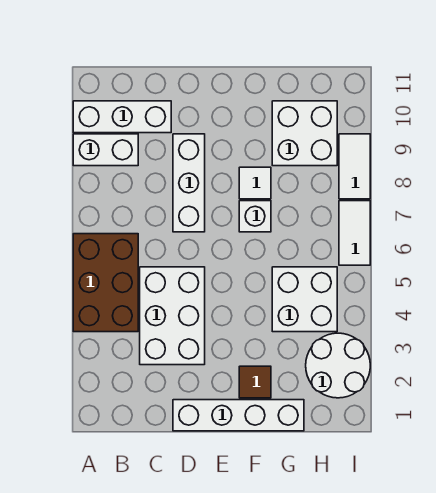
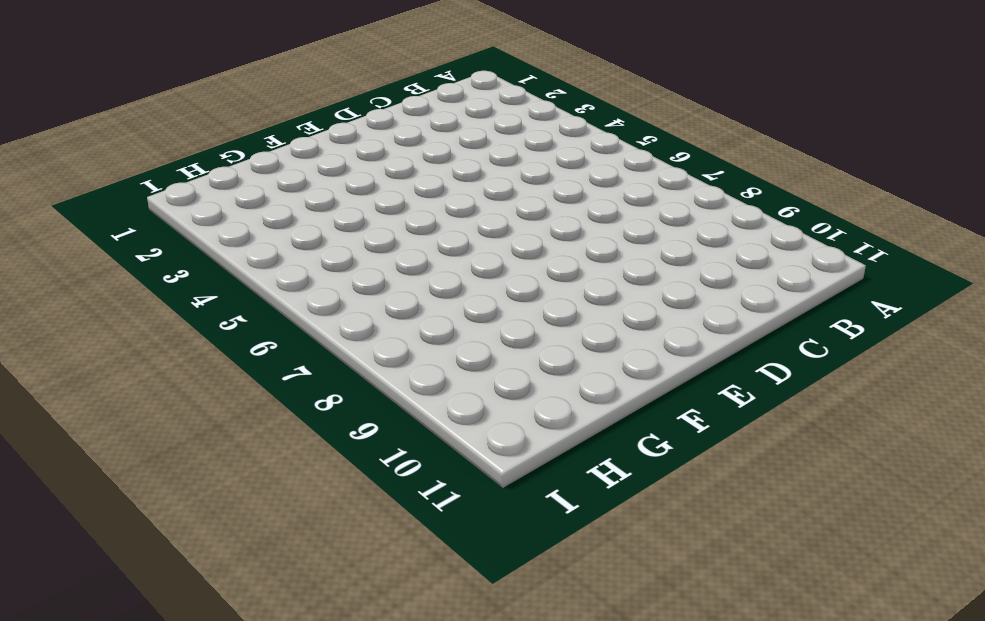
none -> brown brick A4:B6 level 1
none -> white brick A9:B9 level 1
none -> white brick A10:C10 level 1

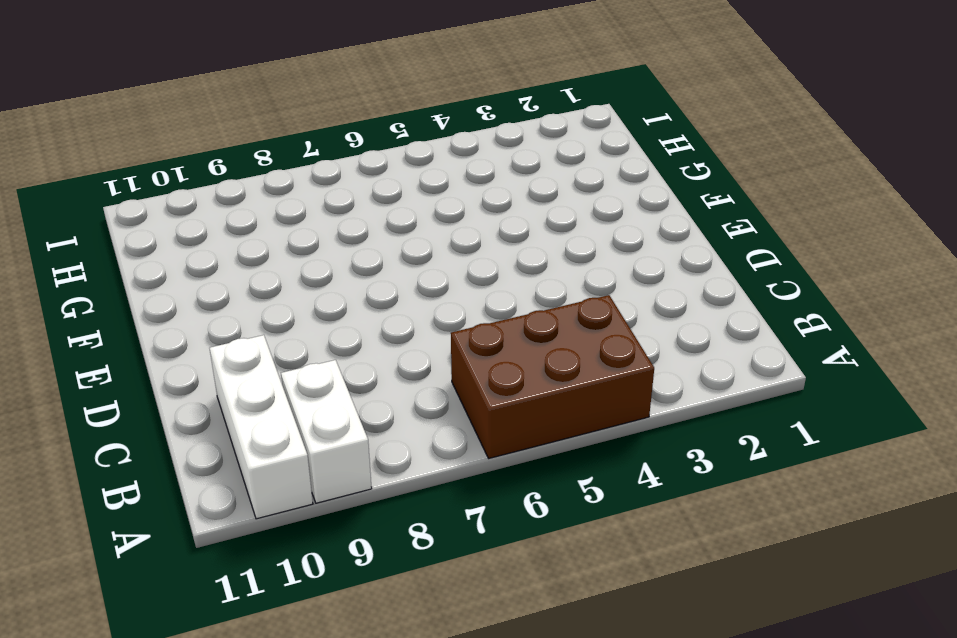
none -> white brick C3:D5 level 1
none -> white brick D1:G1 level 1
none -> white brick D7:D9 level 1

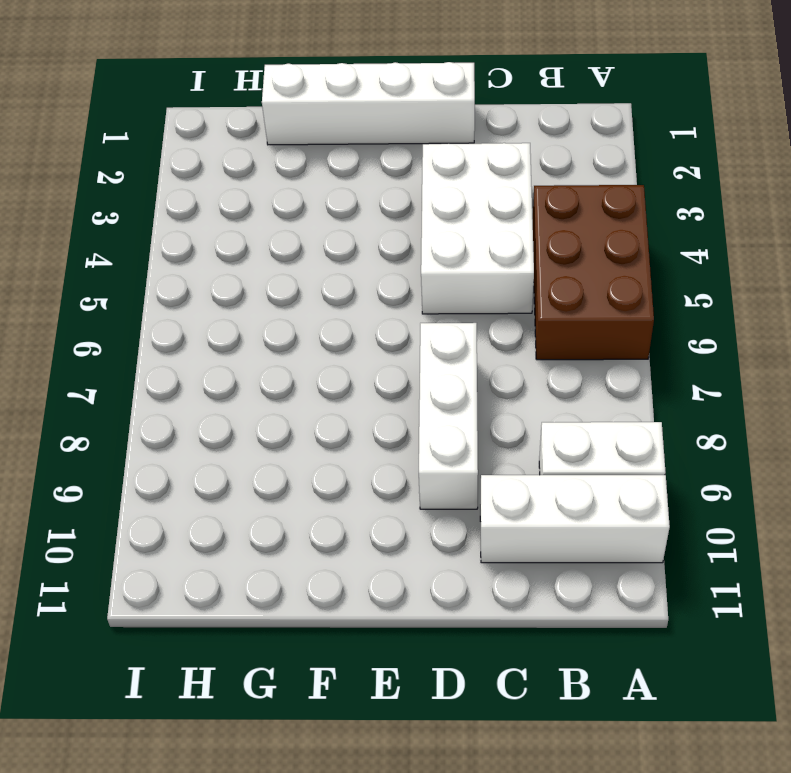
none -> brown tile F2 level 1
none -> white brick F7 level 1
none -> white tile F8 level 1

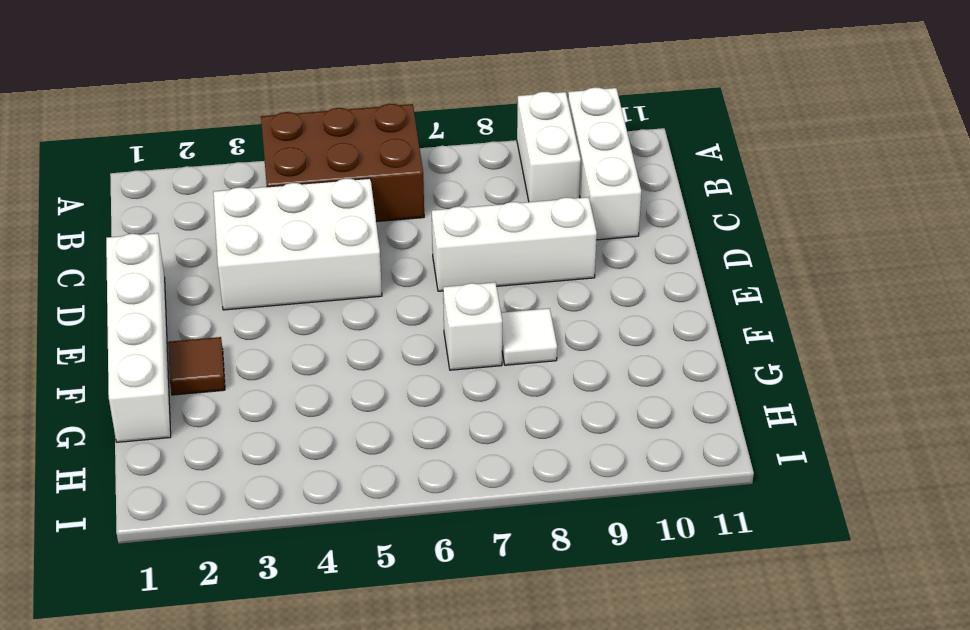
none -> white brick G4:H5 level 1
none -> white brick G9:H10 level 1
none -> white round brick H2:I3 level 1

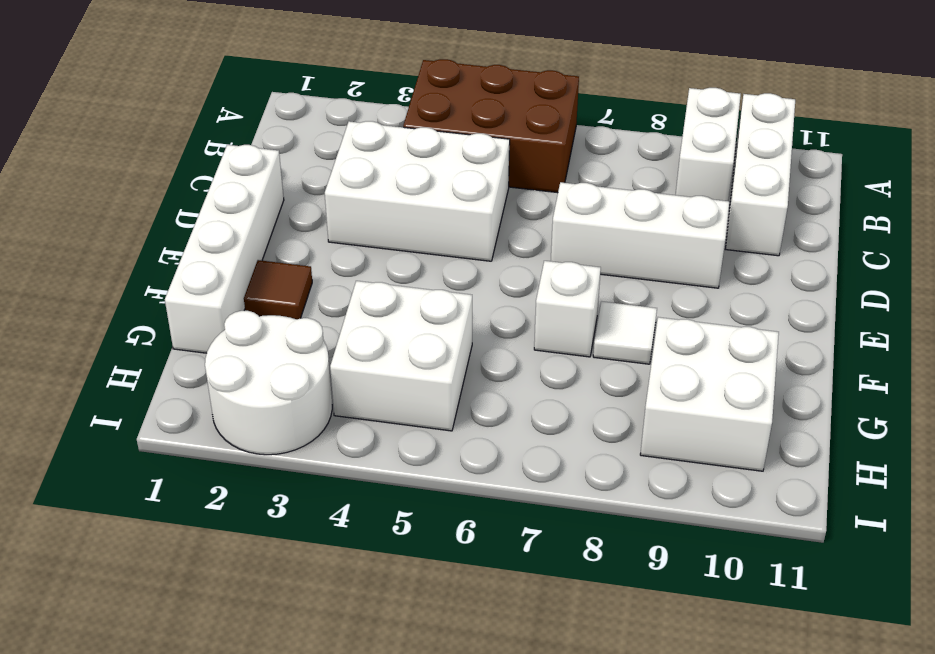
none -> white tile I6:I7 level 1
none -> white tile I8:I9 level 1

